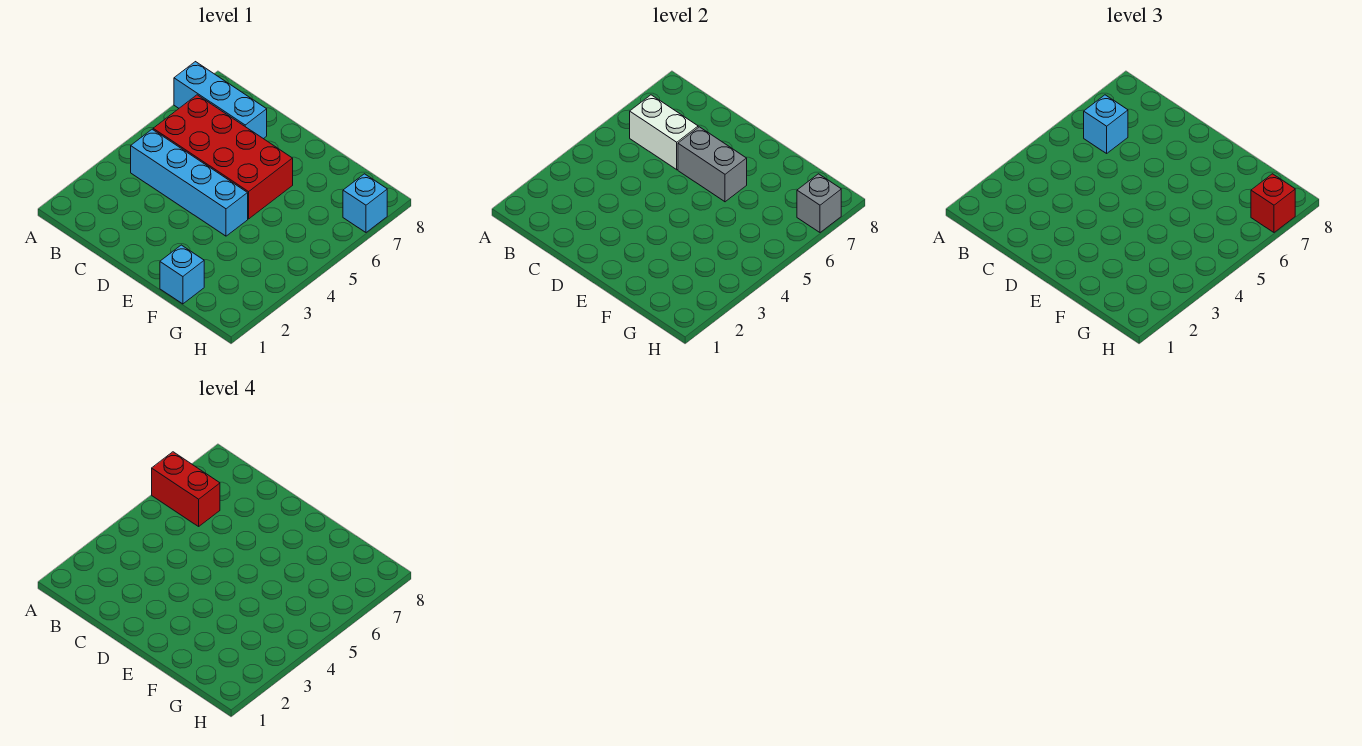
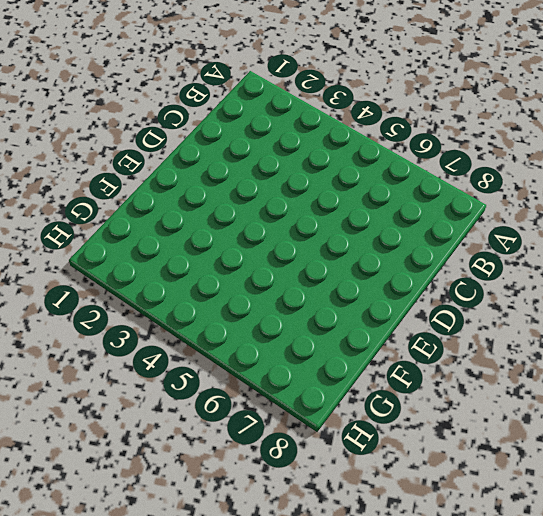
none -> cyan brick A7:C7 level 1
none -> cyan brick B4:E4 level 1

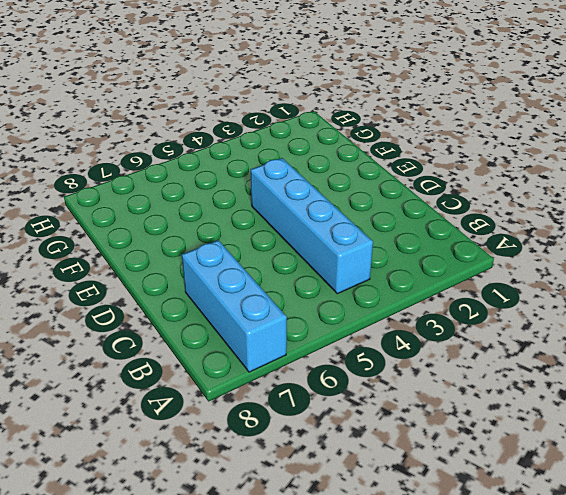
none -> red brick B5:E6 level 1
none -> cyan brick F1 level 1

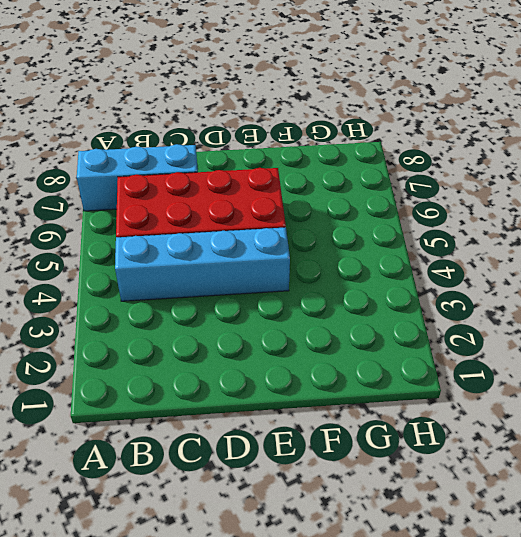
none -> cyan brick F1 level 1
none -> cyan brick H7 level 1

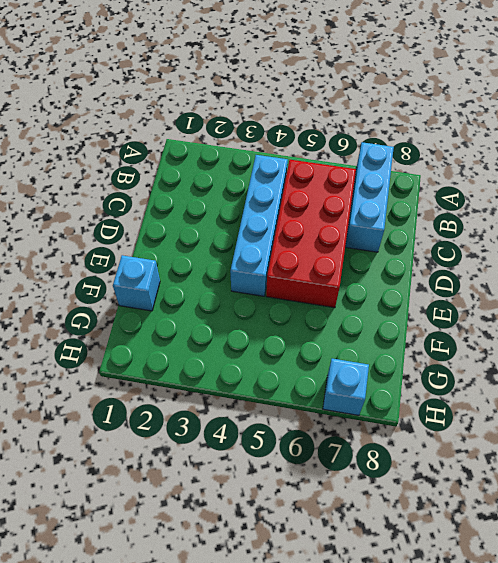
none -> white brick B6:C6 level 2
none -> grey brick D6:E6 level 2

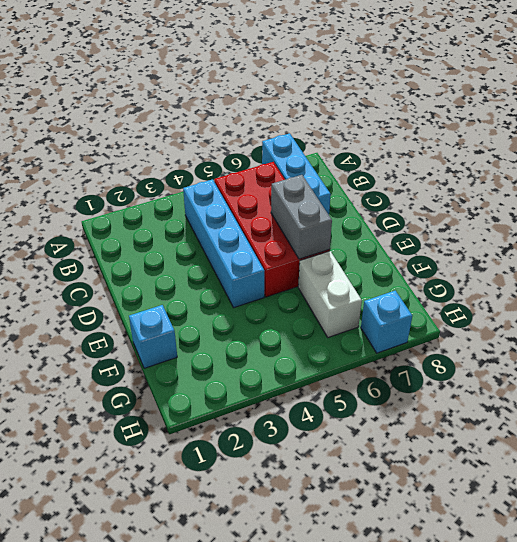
white brick F6:G6 level 1 -> white brick B6:C6 level 2
none -> grey brick H7 level 2
none -> cyan brick B6 level 3

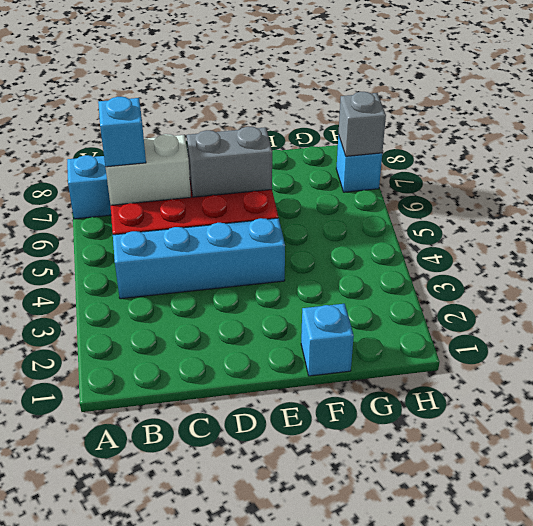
none -> red brick H7 level 3
none -> red brick A6:B6 level 4

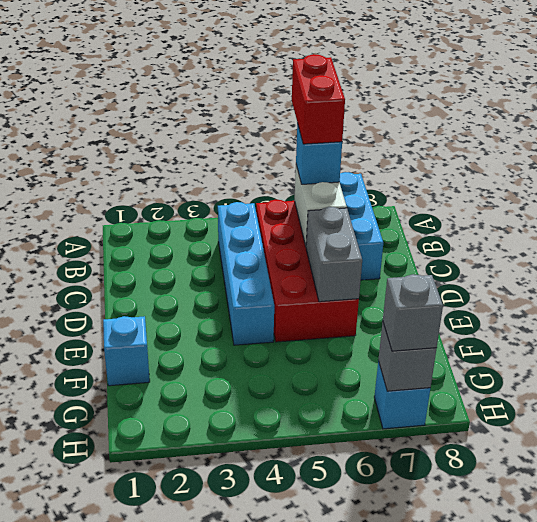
grey brick H7 level 3 -> red brick H7 level 3

